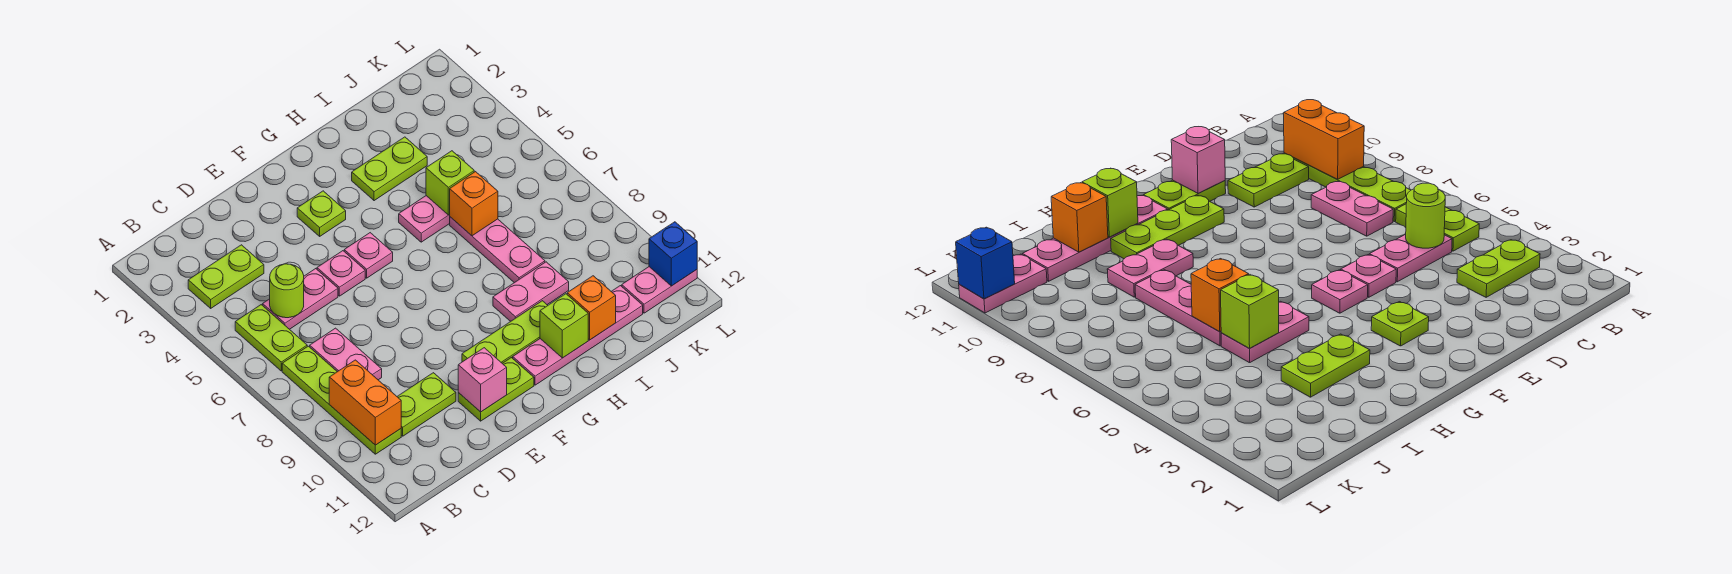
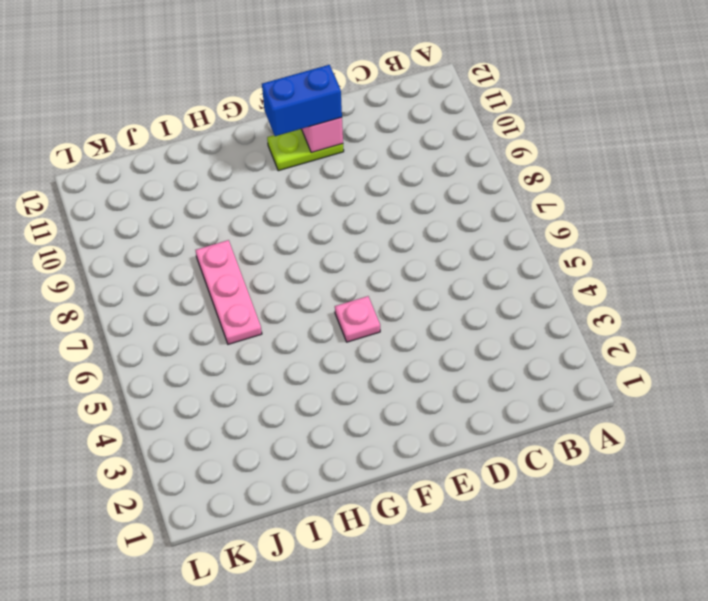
blue brick E11:F11 level 3 -> none
none -> lime plate B3:C3 level 1
none -> lime plate B5:B6 level 1
none -> lime plate B7:B10 level 1

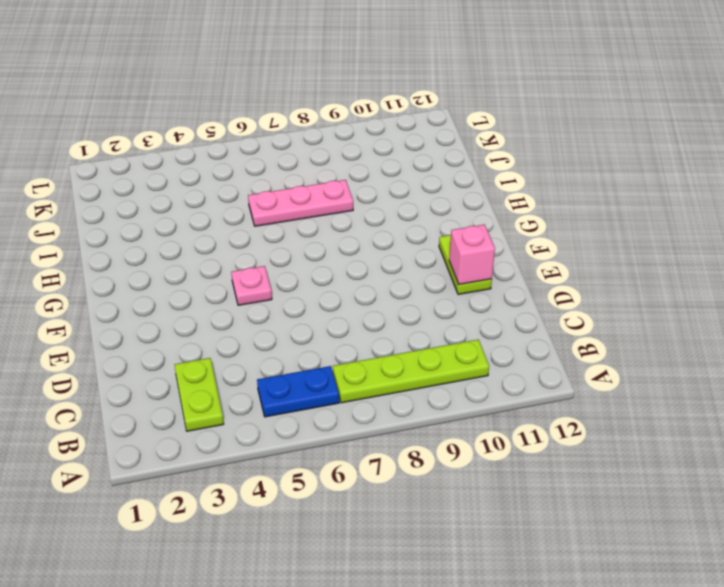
blue plate B5:B6 level 1 -> lime plate B5:B6 level 1
none -> pink plate C5:D5 level 1
none -> pink plate C7:C8 level 1
none -> lime plate C10:D10 level 1

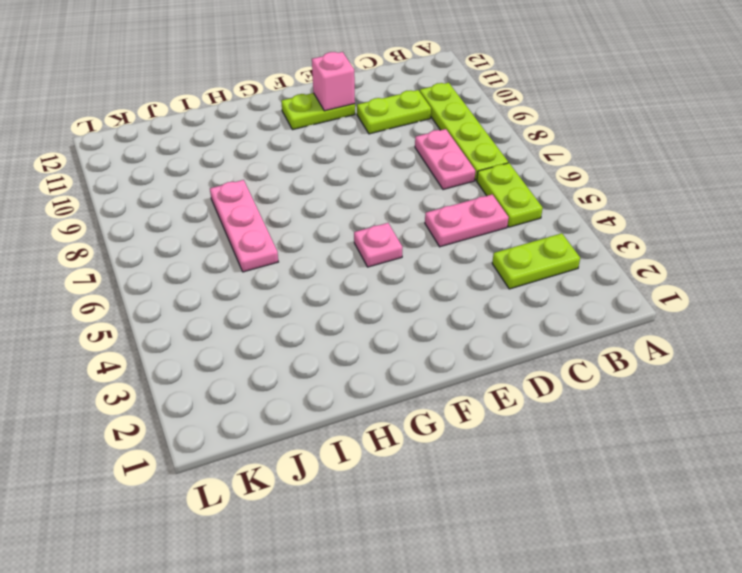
none -> pink plate E5 level 1
none -> lime plate F3 level 1
none -> lime plate F10:H10 level 1

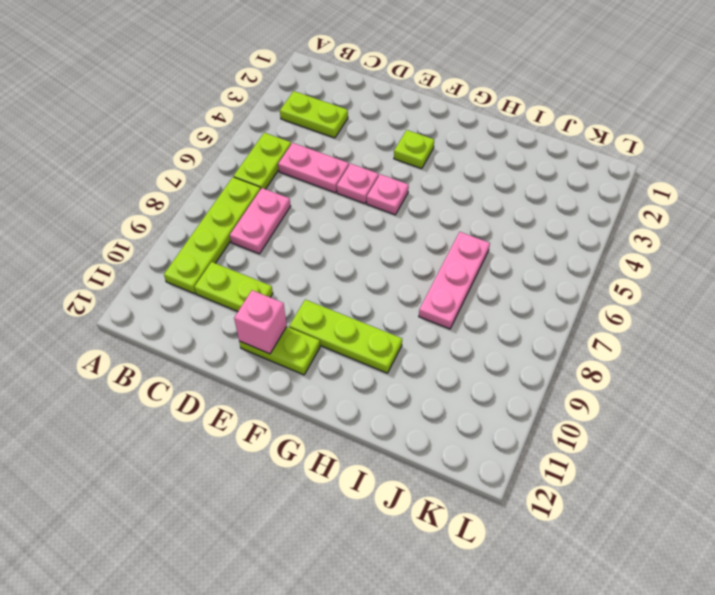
none -> pink plate G11:J11 level 1
none -> lime plate H3:I3 level 1
none -> pink plate H5:I5 level 1

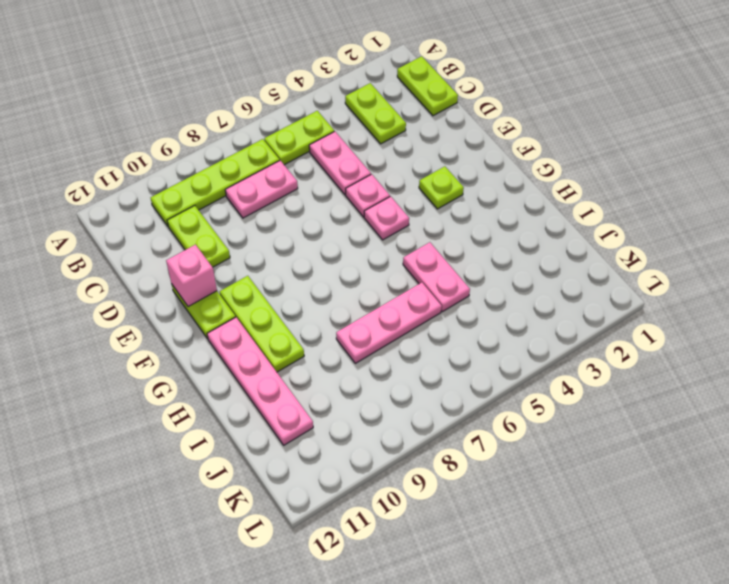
lime plate B1:C1 level 1 -> lime plate H3:I3 level 1
none -> pink plate H9:I9 level 1
none -> pink plate K11:L11 level 1
none -> orange brick B9:B10 level 2

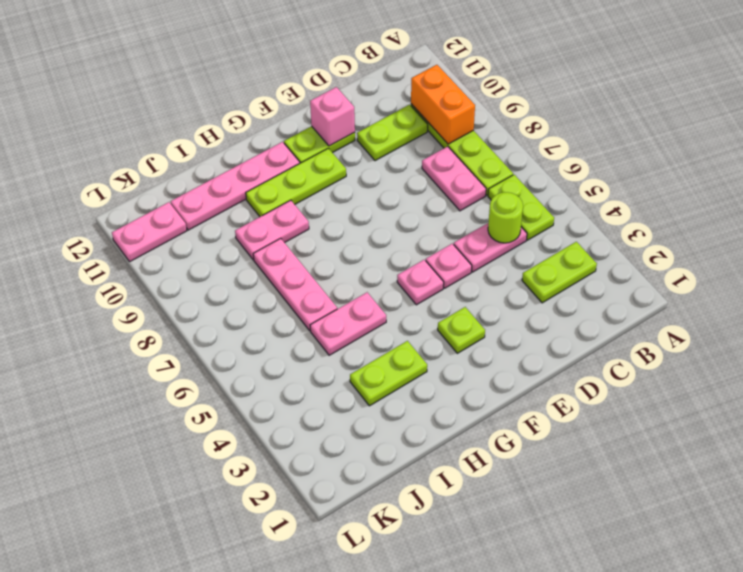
none -> lime brick H11 level 2
none -> lime brick I5 level 2
none -> orange brick I6 level 2

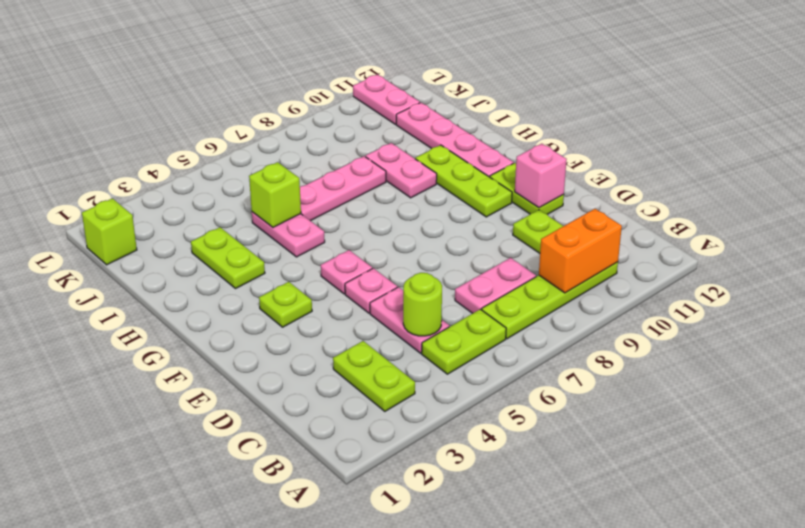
lime brick K1 level 1 -> lime brick H11 level 2
none -> orange brick I6 level 2
none -> orange brick I11 level 2
none -> blue brick L11 level 2

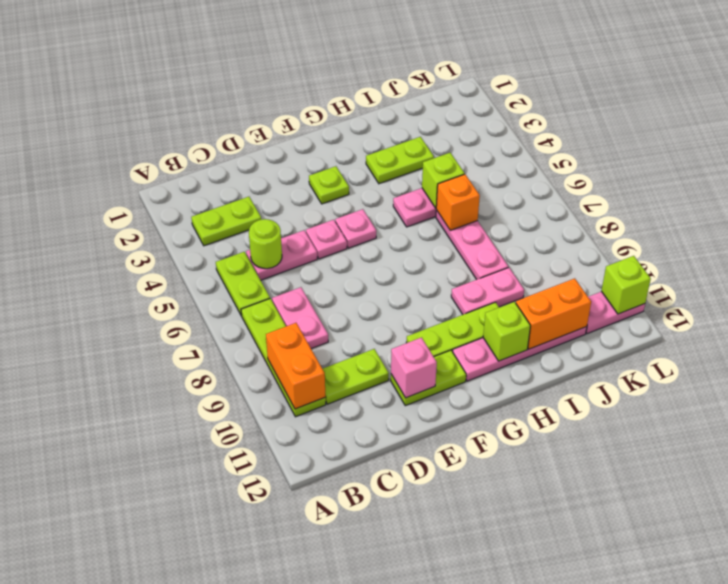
orange brick I11:J11 level 2 -> orange brick I11 level 2
lime brick L11 level 2 -> blue brick L11 level 2

